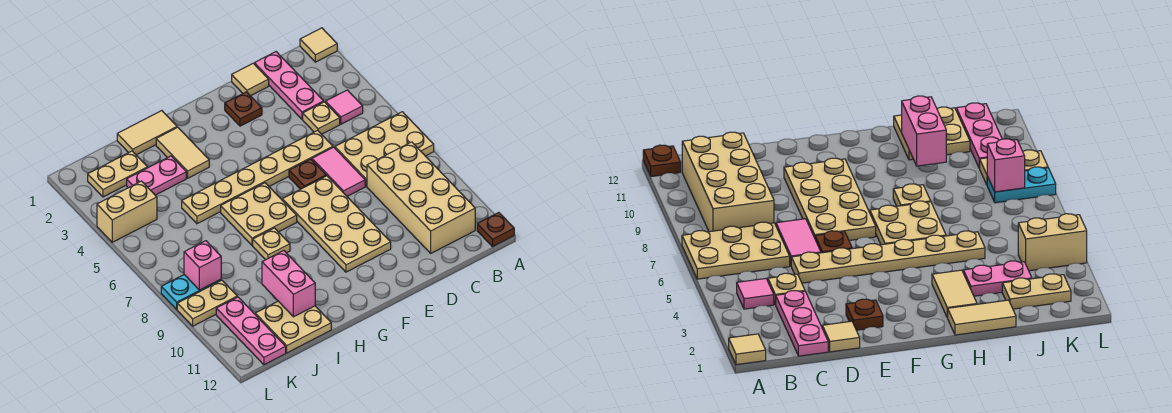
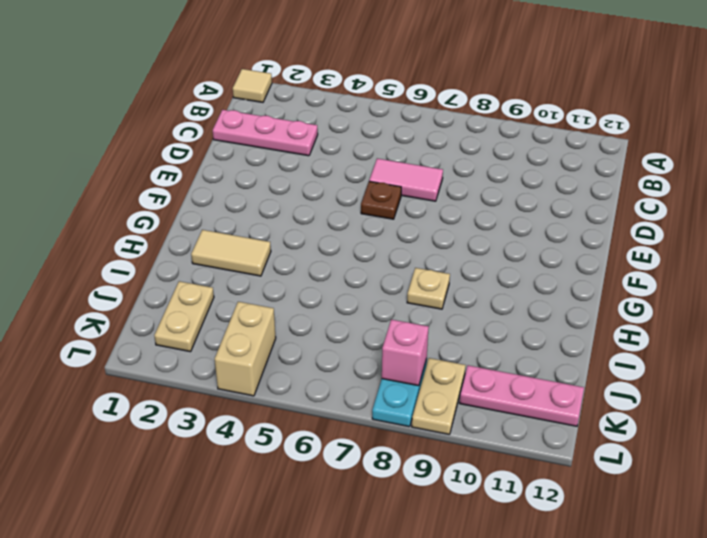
none -> tan plate A6:C7 level 1
none -> brown plate A12 level 1
none -> pink tile B4 level 1

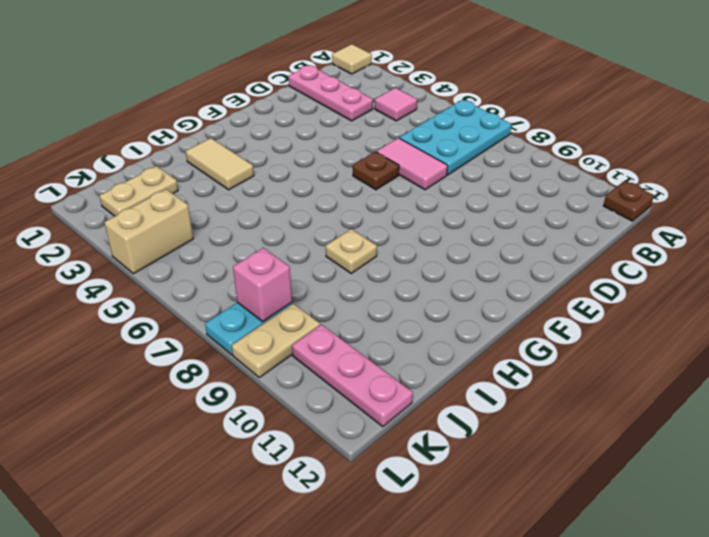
cyan plate A6:C7 level 1 -> tan plate A6:C7 level 1
none -> tan brick B8:C11 level 1
none -> tan plate C4 level 1
none -> tan tile D1 level 1

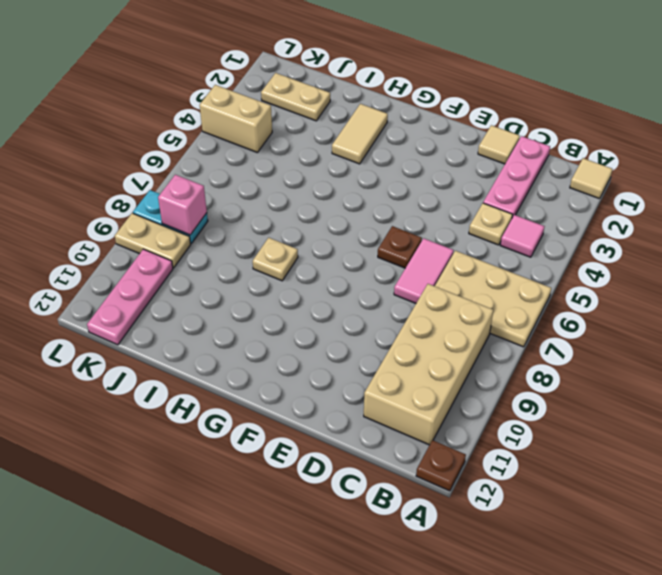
none -> tan plate D5:I5 level 1
none -> brown plate E2 level 1
none -> tan plate E7:F10 level 1

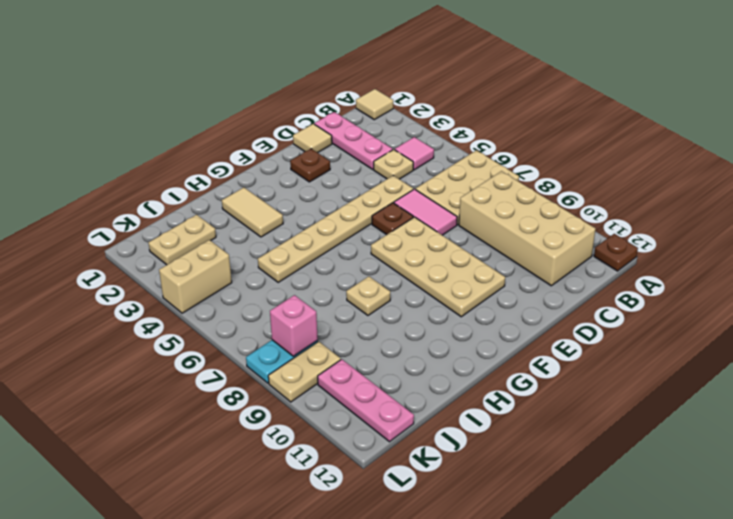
none -> tan plate G6:H7 level 1
none -> tan tile H1:I1 level 1
none -> pink plate I3:J3 level 1

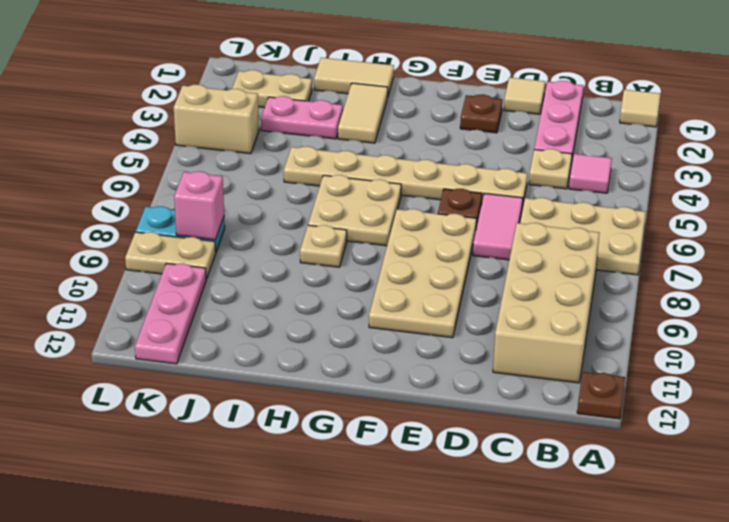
none -> tan plate I11:J12 level 1
none -> pink brick I10:I11 level 2

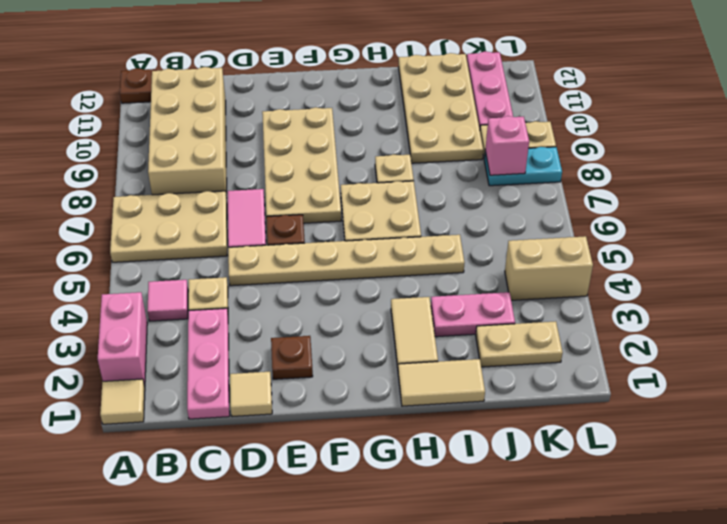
pink brick A2:A3 level 1 -> pink brick I10:I11 level 2
tan plate I9:J12 level 1 -> tan plate I11:J12 level 1

